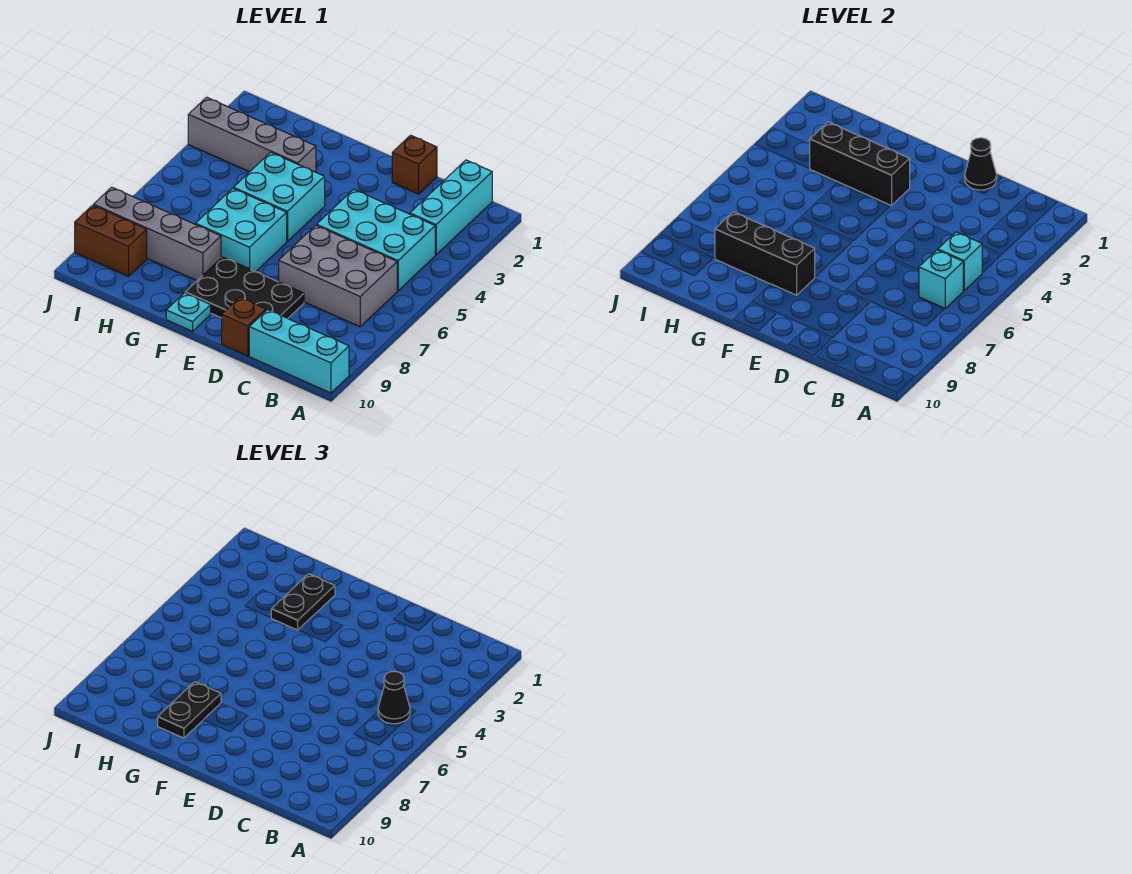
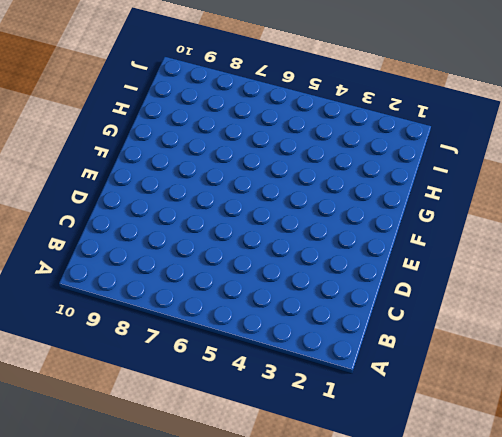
none -> cyan brick A10:C10 level 1
none -> cyan brick B1:B3 level 1
none -> cyan brick B4:D5 level 1

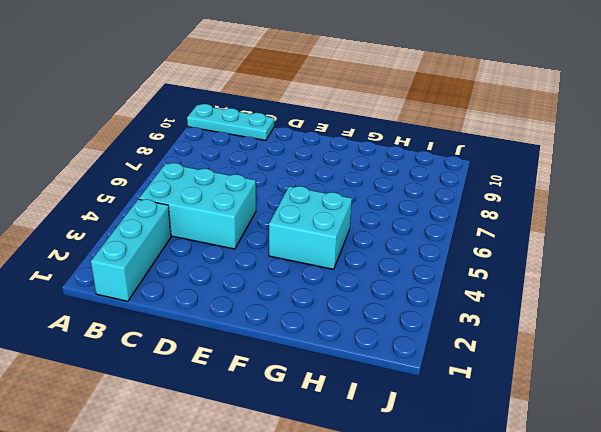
cyan plate A10:C10 level 1 -> cyan brick A10:C10 level 1
none -> grey brick B6:D7 level 1
none -> brown brick D1 level 1
none -> black plate D8:F9 level 1

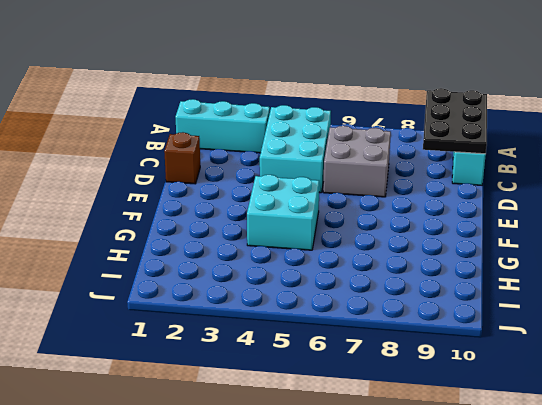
black plate A9:C10 level 2 -> black plate D8:F9 level 1
grey brick C6:D7 level 1 -> grey brick B6:D7 level 1
none -> brown brick D10 level 1
none -> cyan brick F6:G7 level 1
none -> cyan plate F10 level 1

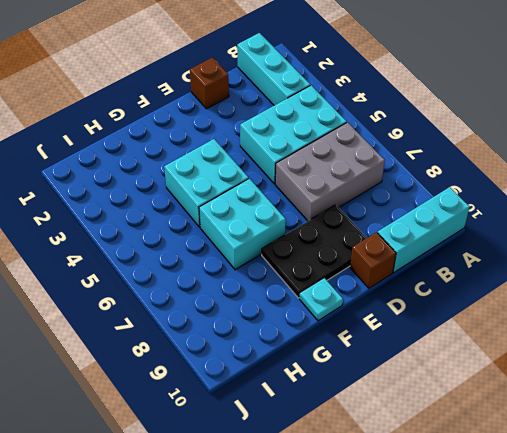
none -> grey brick G3:J3 level 1
none -> grey brick G8:J8 level 1
none -> brown brick I9:J9 level 1

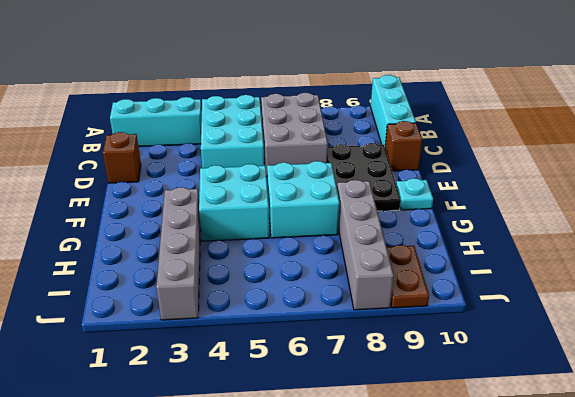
brown plate I9:J9 level 1 -> brown brick I9:J9 level 1
none -> cyan brick B5 level 2
none -> cyan brick B6 level 2
none -> black cone D1 level 2

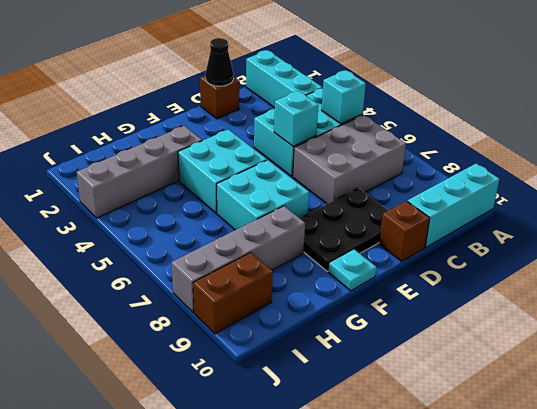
cyan brick D5 level 2 -> cyan brick B6 level 2
none -> black brick F3:H3 level 2
none -> black brick F8:H8 level 2
none -> black cone B5 level 3

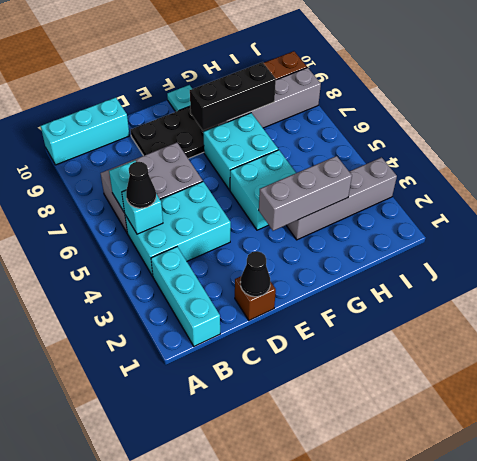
grey brick F3:H3 level 2 -> black brick F3:H3 level 2
none -> brown brick D10 level 1
none -> black plate G2:G3 level 3
none -> black plate G8:G9 level 3

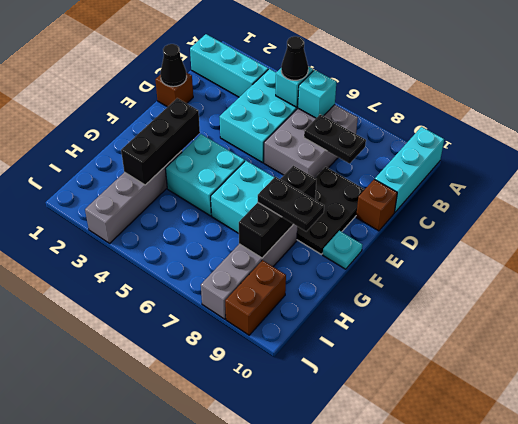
black plate C7:C8 level 2 -> black plate G2:G3 level 3

